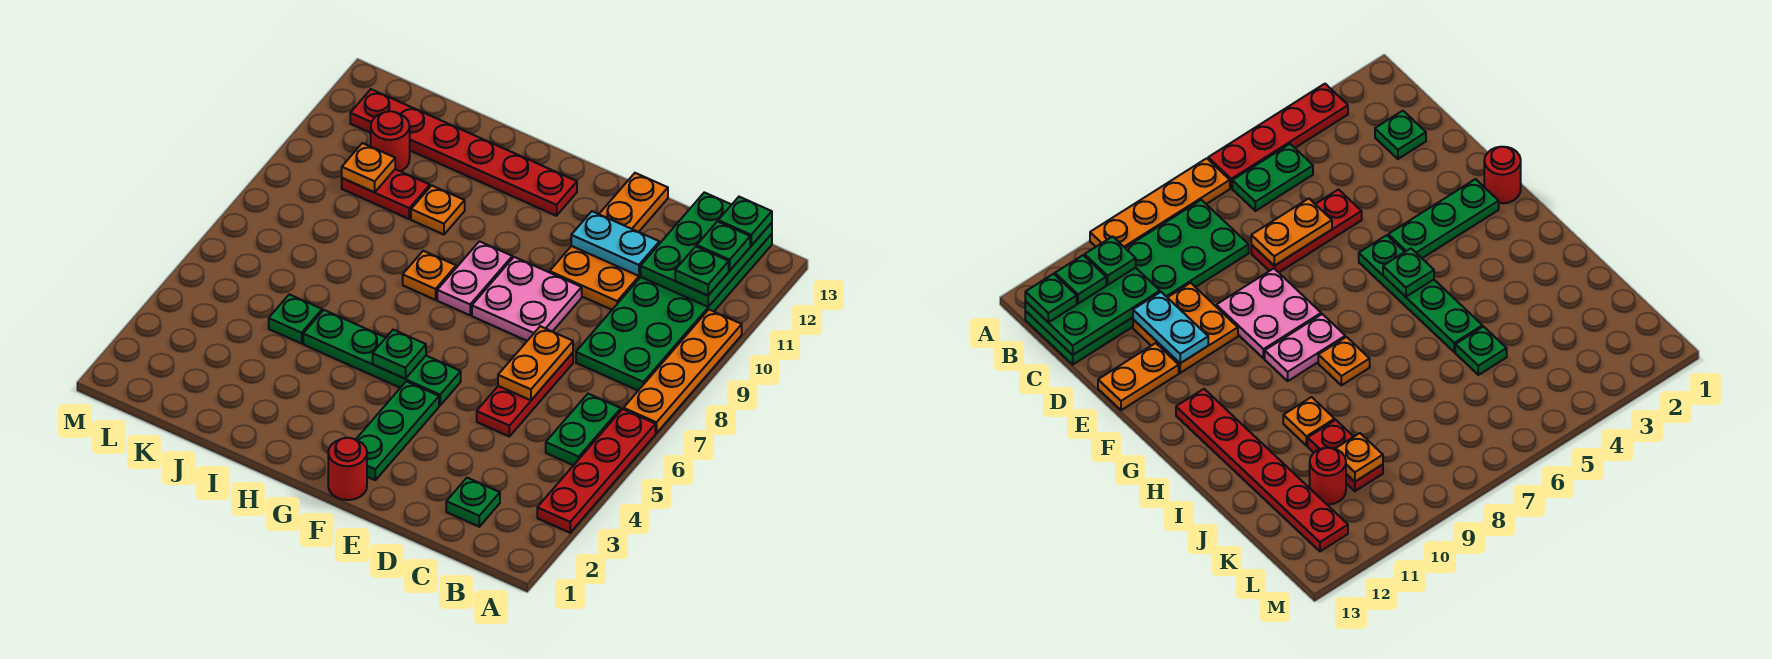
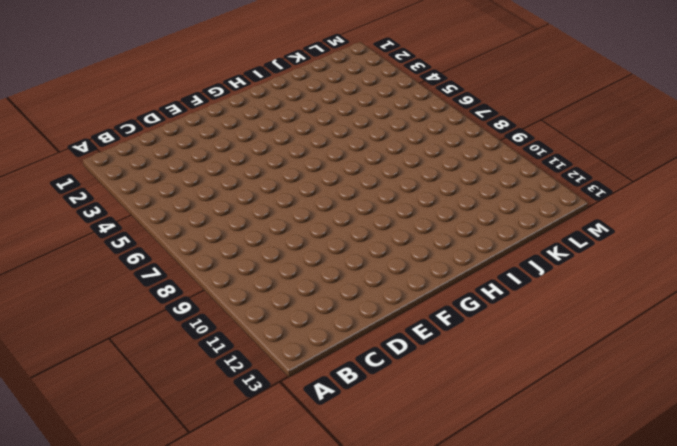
none -> red plate A3:A6 level 1
none -> orange plate A7:A10 level 1
none -> green plate B5:B6 level 1

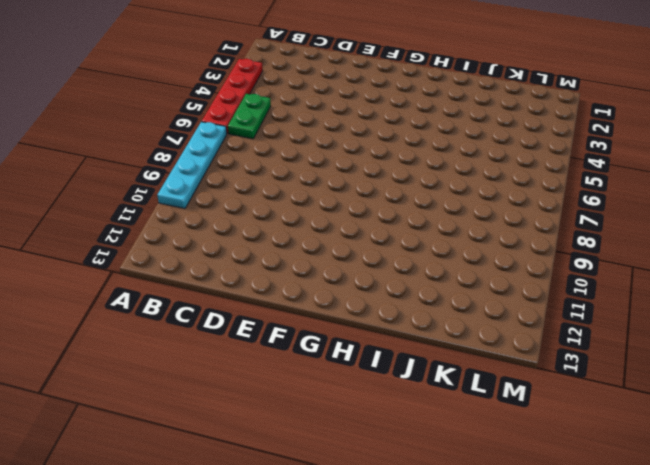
cyan plate A7:A10 level 1 -> orange plate A7:A10 level 1
none -> green plate B8:C13 level 1
none -> green plate C2 level 1
none -> red plate D5:D7 level 1

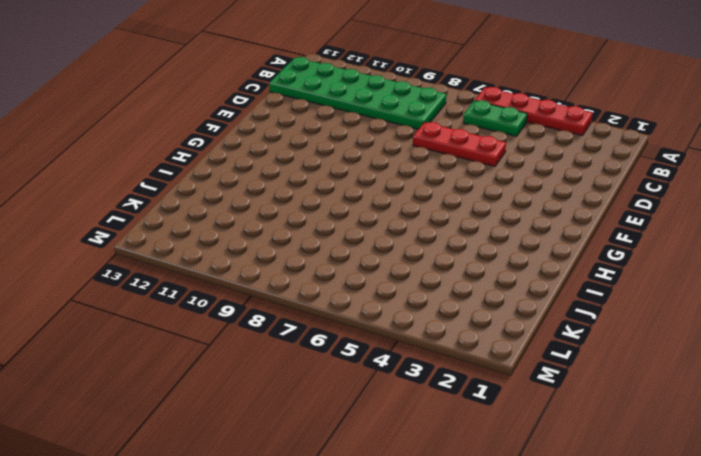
none -> orange plate A7:A10 level 1
none -> green plate C2 level 1
none -> orange plate D10:E11 level 1

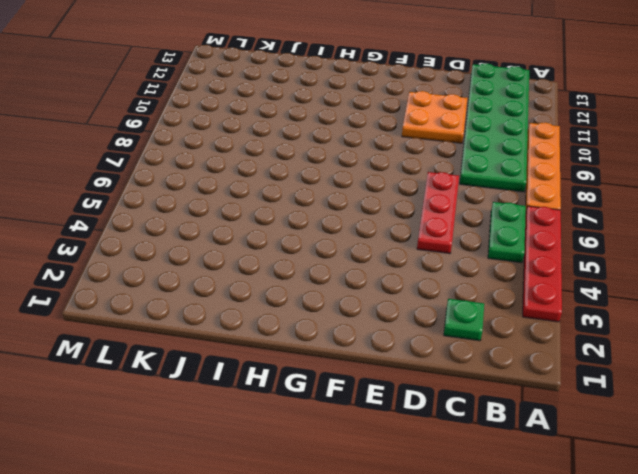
none -> pink plate E8:F9 level 1
none -> orange plate E12:E13 level 1
none -> red round brick F1 level 1

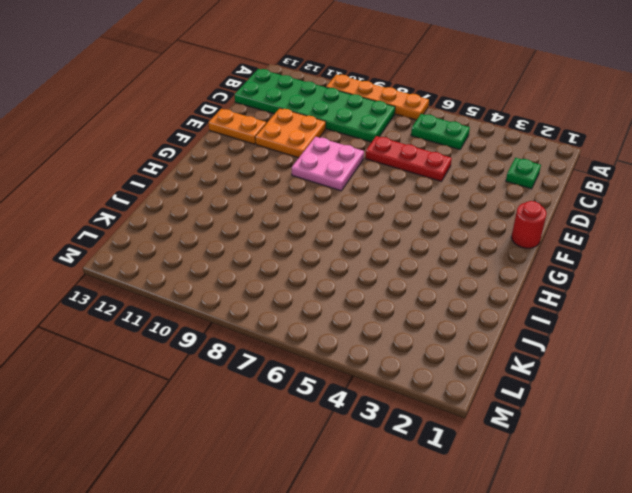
none -> red plate A3:A6 level 1
none -> green plate F2:F4 level 1
none -> green plate F5:I5 level 1

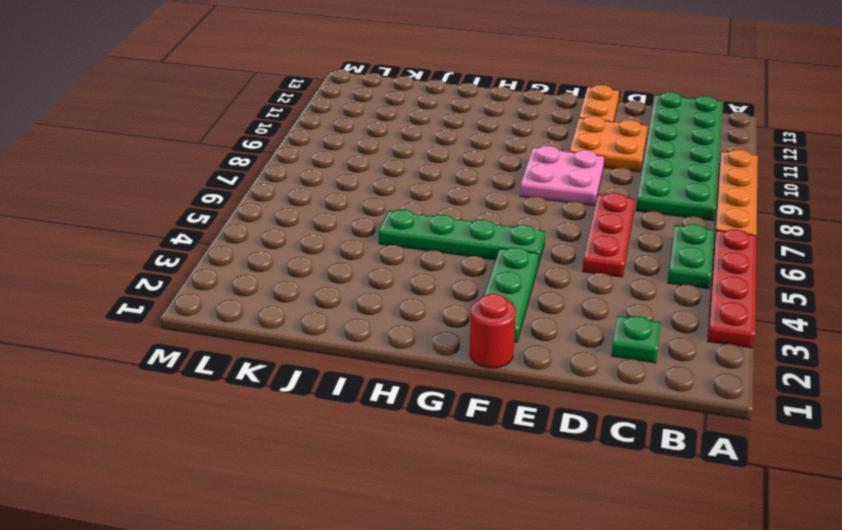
none -> pink plate G8:G9 level 1
none -> red plate G12:L12 level 1
none -> orange plate H8 level 1

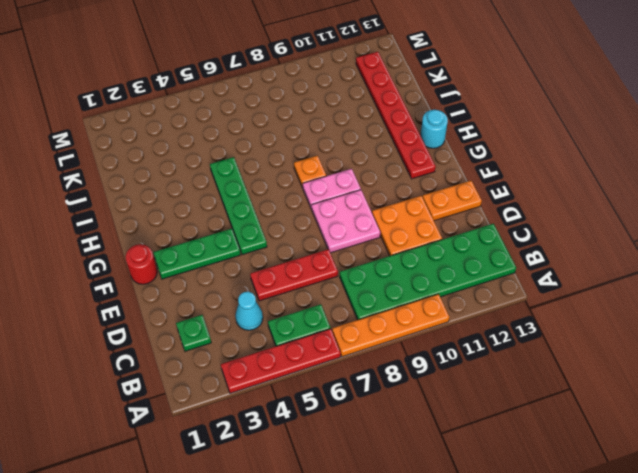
cyan cone C4 level 1 -> none
cyan round brick H13 level 1 -> none
none -> orange plate I10 level 1
none -> green plate J5 level 1
none -> red plate J10:K10 level 1

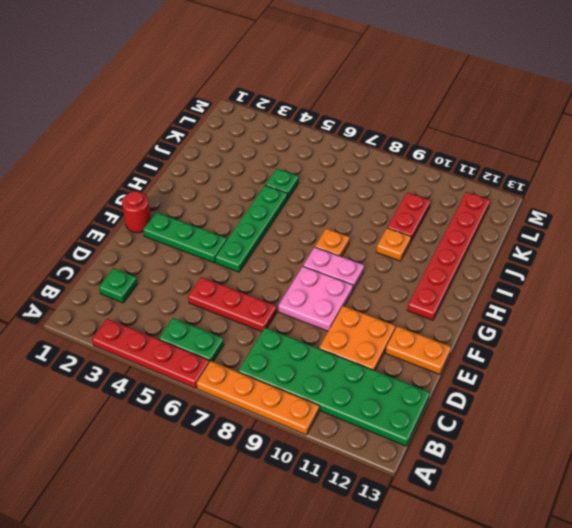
none -> red round brick K11 level 1
none -> green plate B11:C13 level 2
none -> orange plate D6:D7 level 2

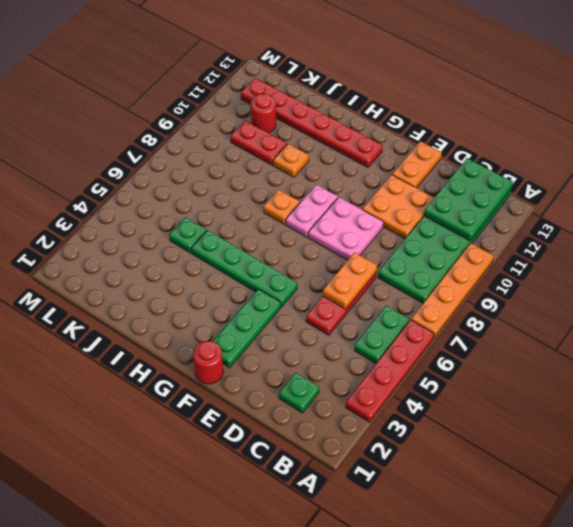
none -> cyan plate D11:E11 level 2
none -> green plate G5 level 2
none -> orange plate K10 level 2

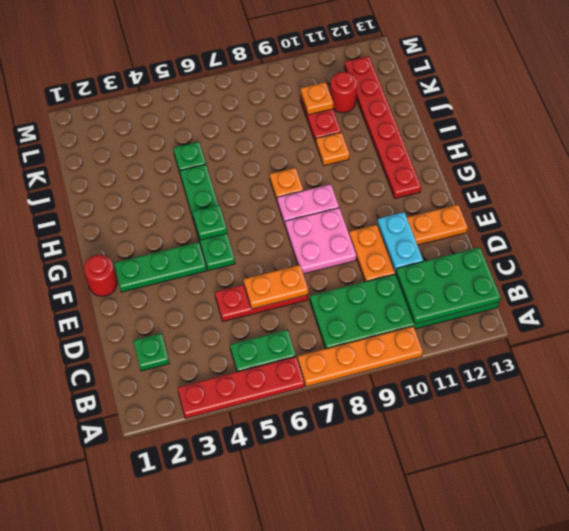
none -> green plate B11 level 3
none -> green plate B12 level 3
none -> green plate B13 level 3

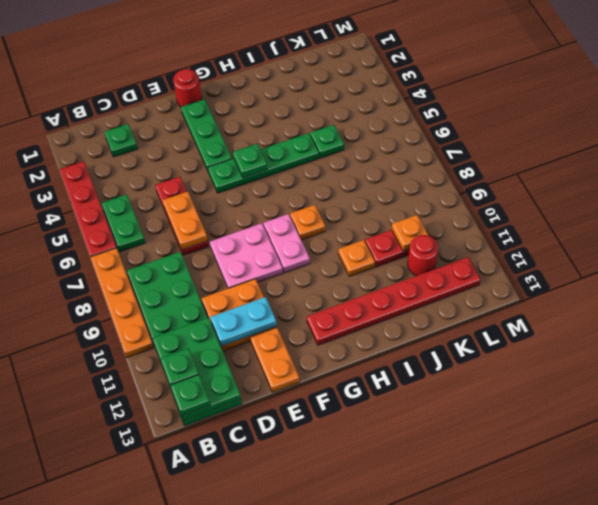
none -> green plate B11 level 3

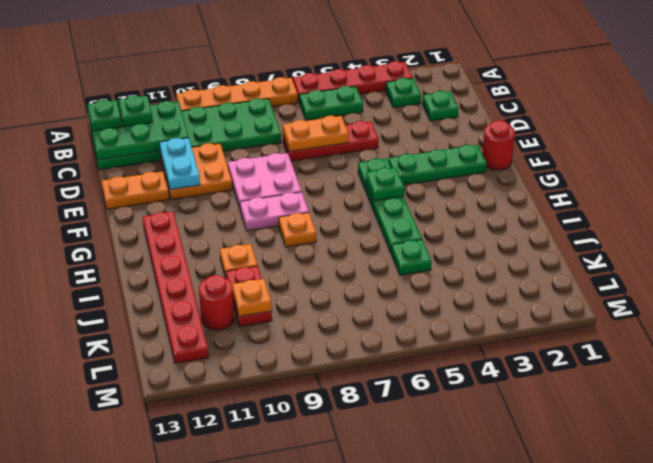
green plate B3 level 1 -> green plate B11 level 3

